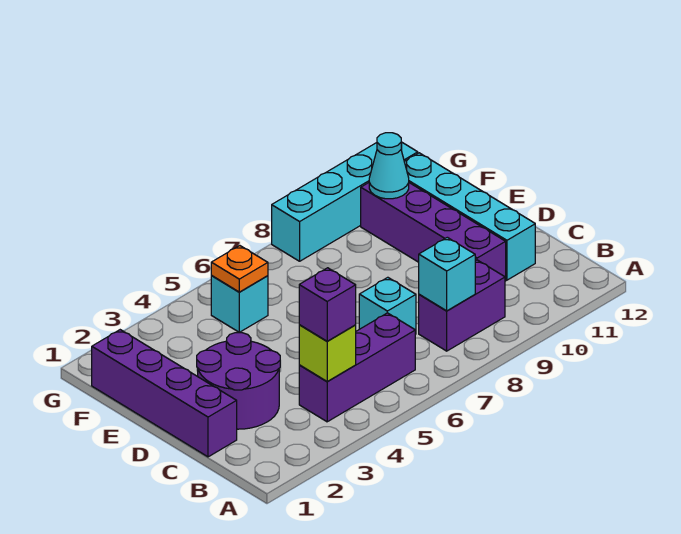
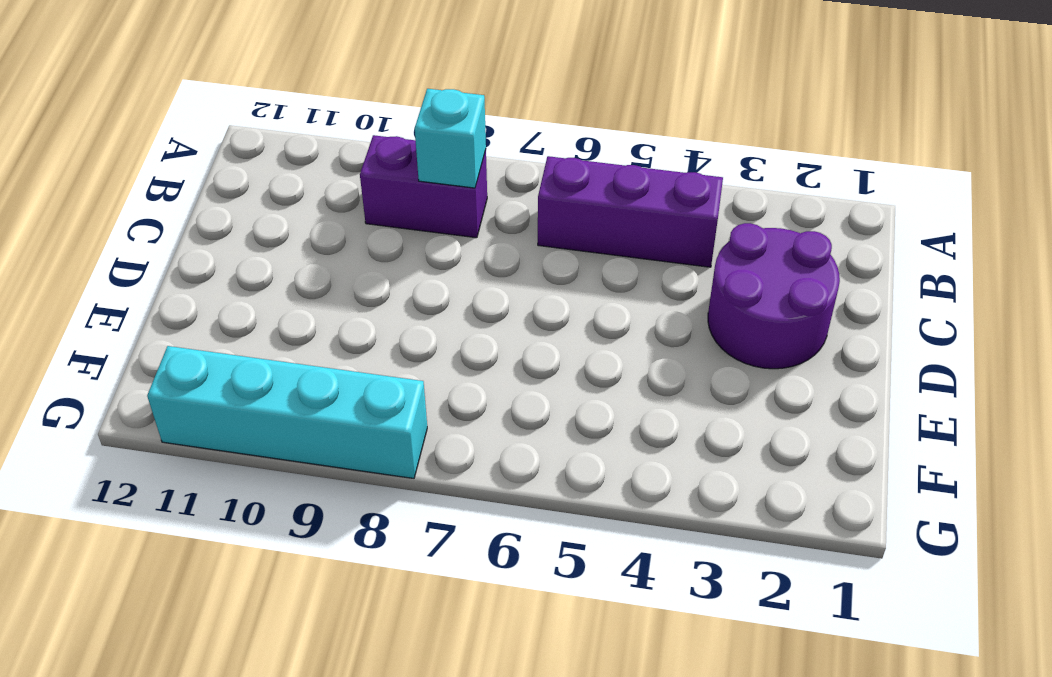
none -> purple brick C1:F1 level 1
none -> cyan brick C7 level 1
none -> purple brick C10:F10 level 1

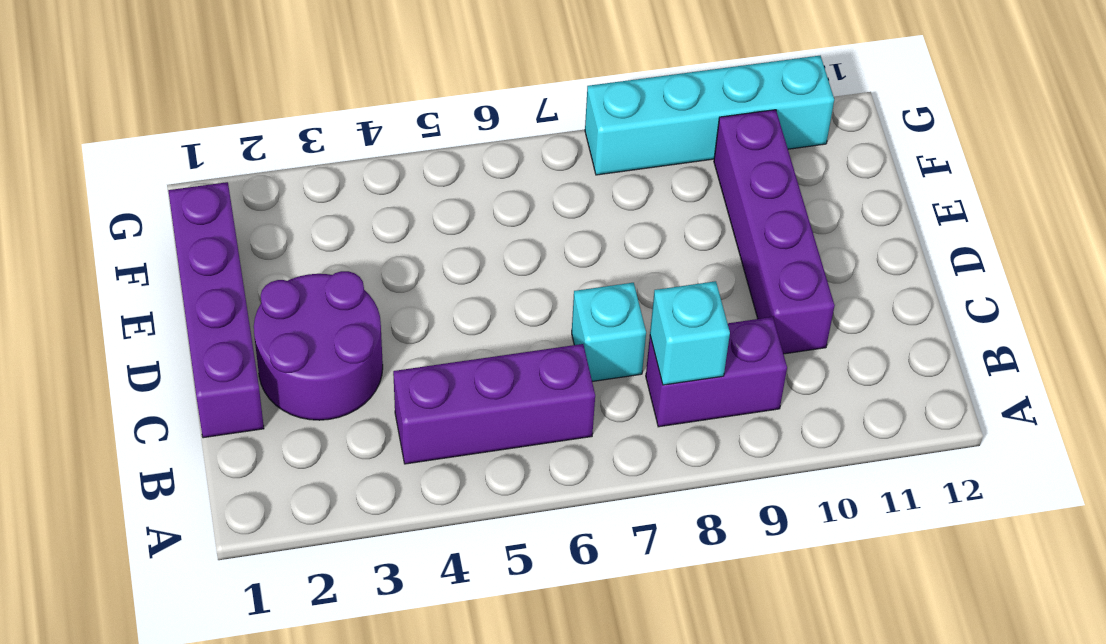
none -> cyan brick C11:F11 level 1
none -> cyan brick F5 level 1
none -> lime brick B4 level 2

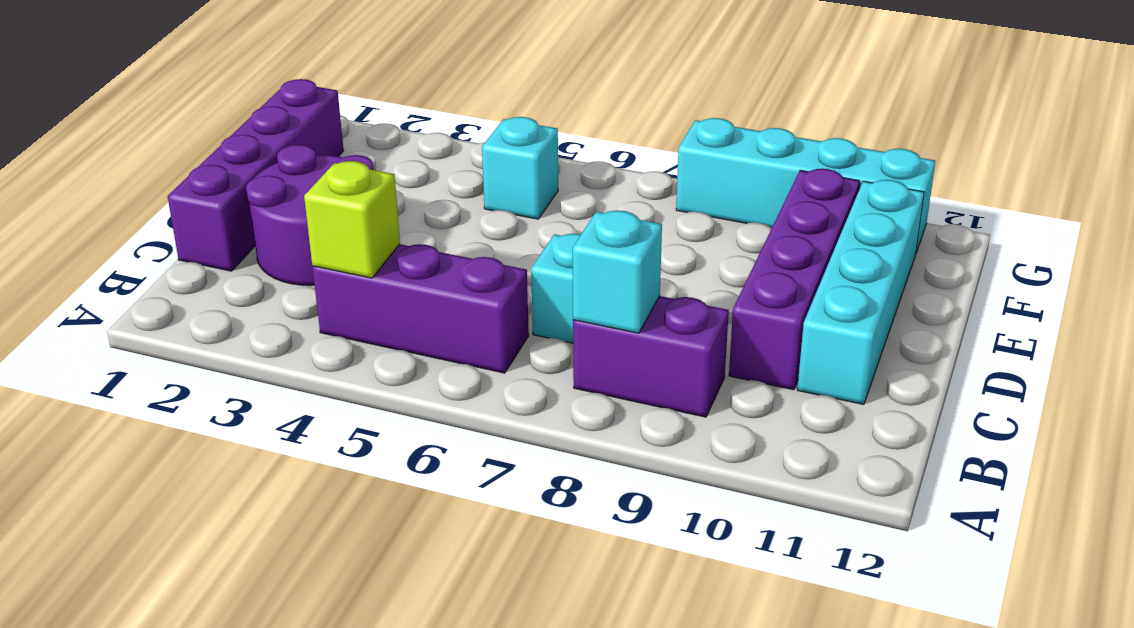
none -> orange plate F5 level 2
none -> cyan cone F10 level 2
none -> purple brick B4 level 3

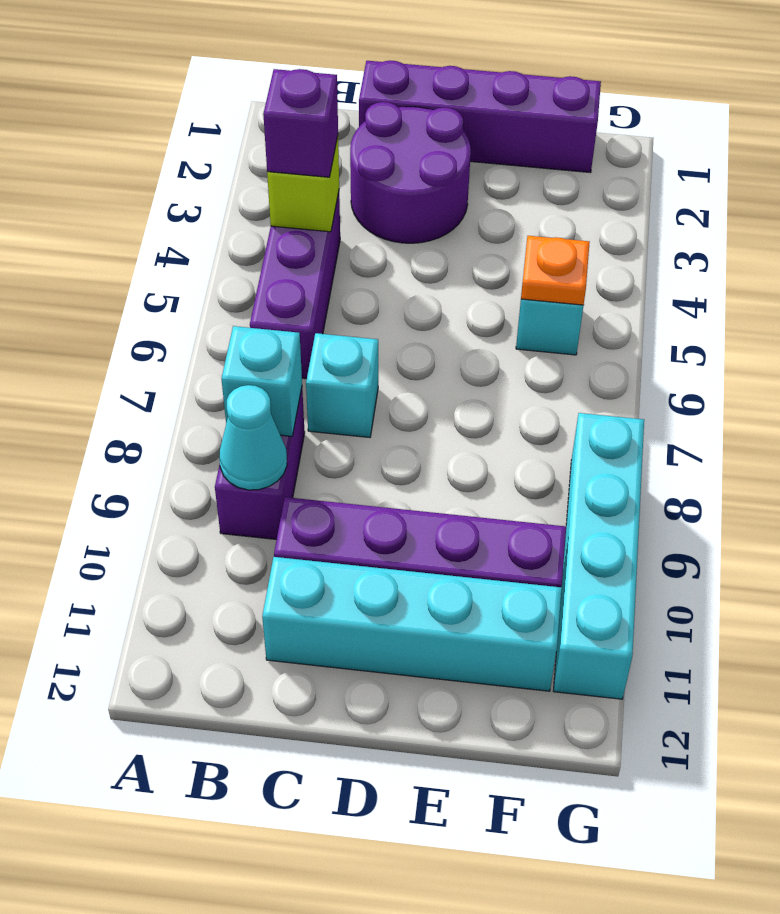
cyan cone B9 level 2 -> cyan cone F10 level 2

